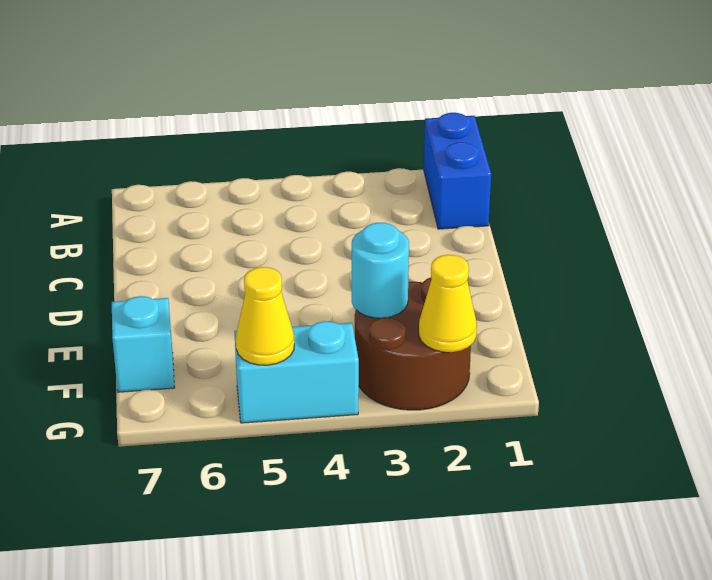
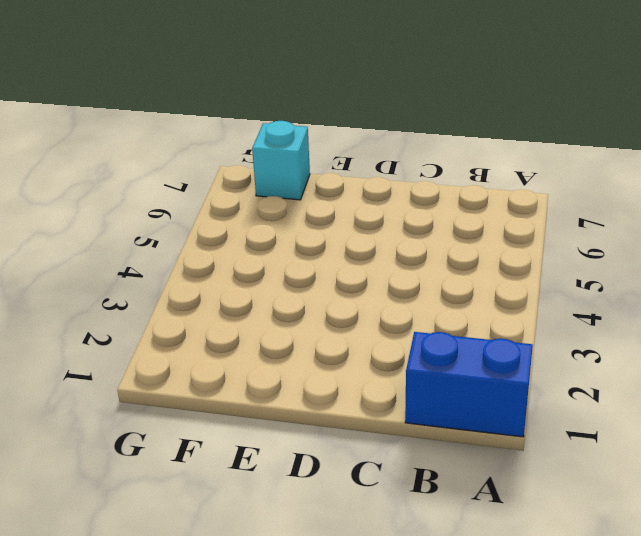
none -> brown round brick F2:G3 level 1
none -> cyan brick G4:G5 level 1

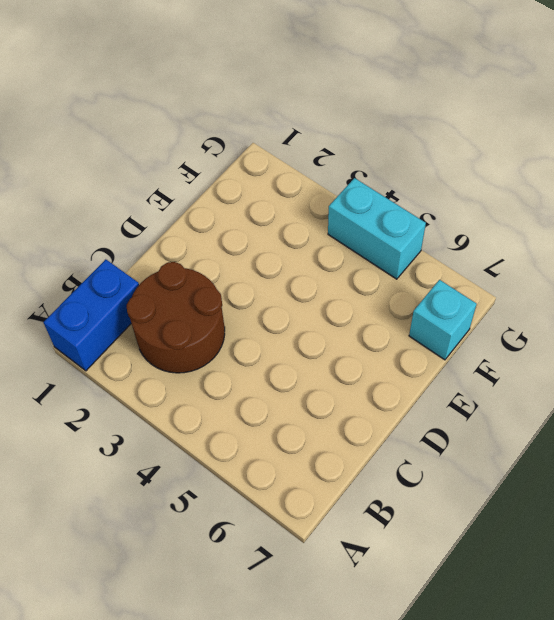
brown round brick B2:C3 level 1 -> brown round brick F2:G3 level 1
none -> cyan round brick F3 level 2
none -> yellow cone G2 level 2

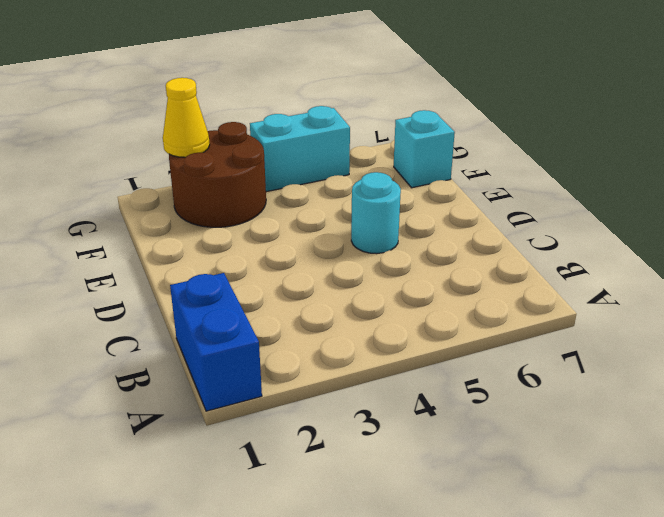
cyan round brick D5 level 1 -> cyan round brick F3 level 2
none -> yellow cone G5 level 2

